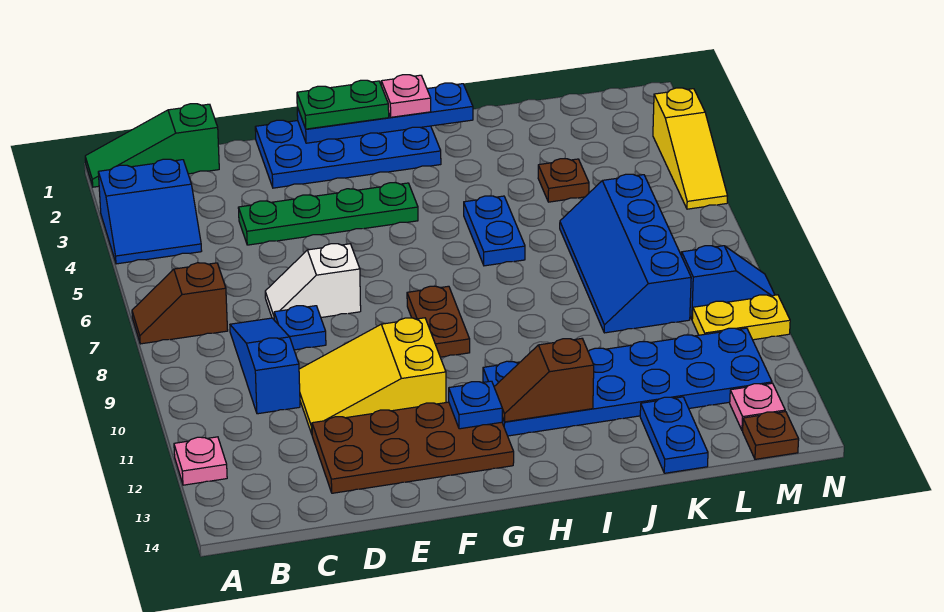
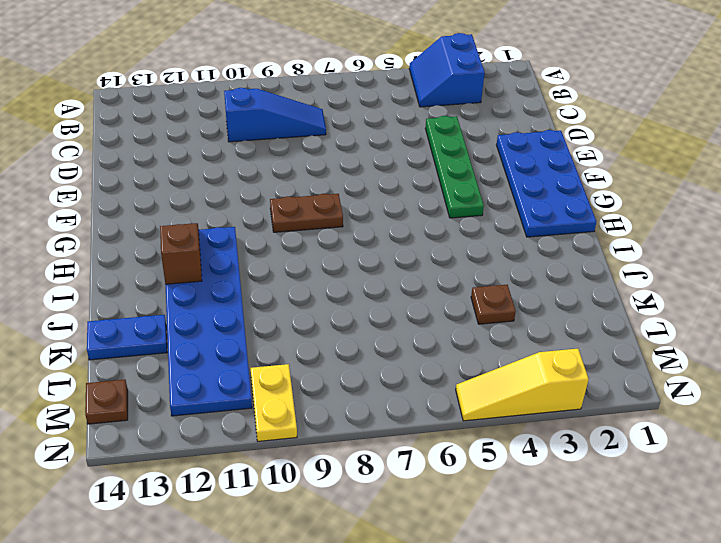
none -> green slope A1:C1 level 1 top C
none -> brown slope A7:B7 level 1 top B
none -> pink plate A12 level 1

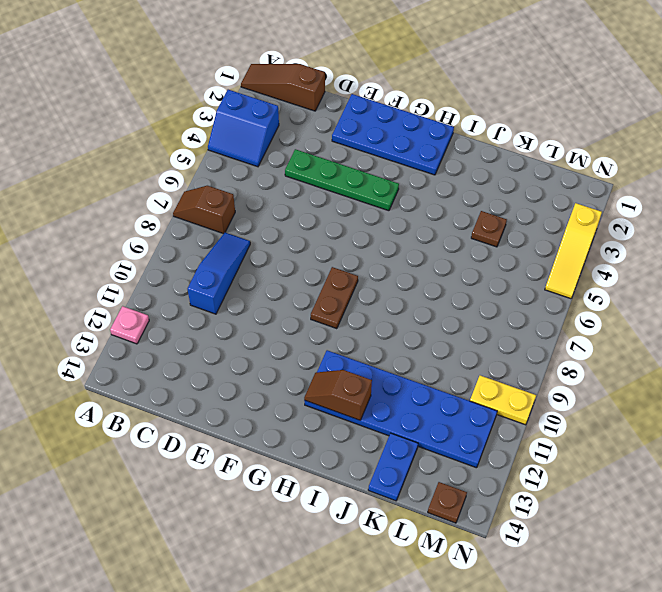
brown slope A1:C1 level 1 top C -> green slope A1:C1 level 1 top C
none -> white slope D7:E7 level 1 top E
none -> blue plate D8 level 1
none -> yellow slope D10:F11 level 1 top F

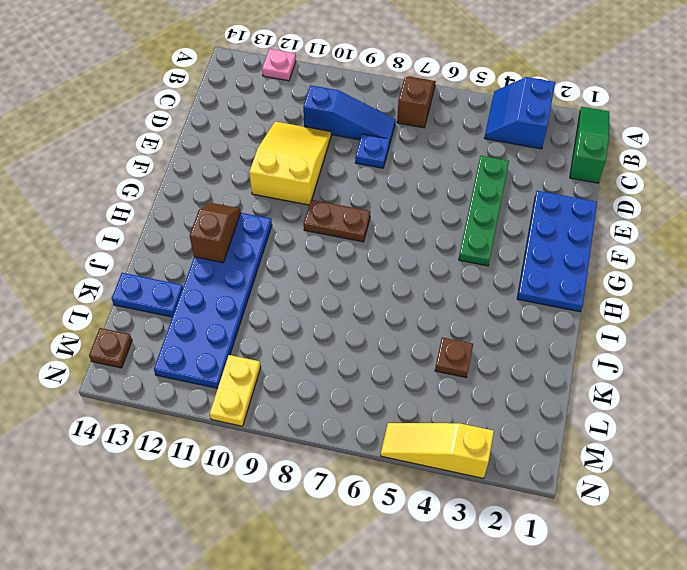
none -> white slope D7:E7 level 1 top E
none -> brown plate D12:G13 level 1
none -> blue plate I5:I6 level 1

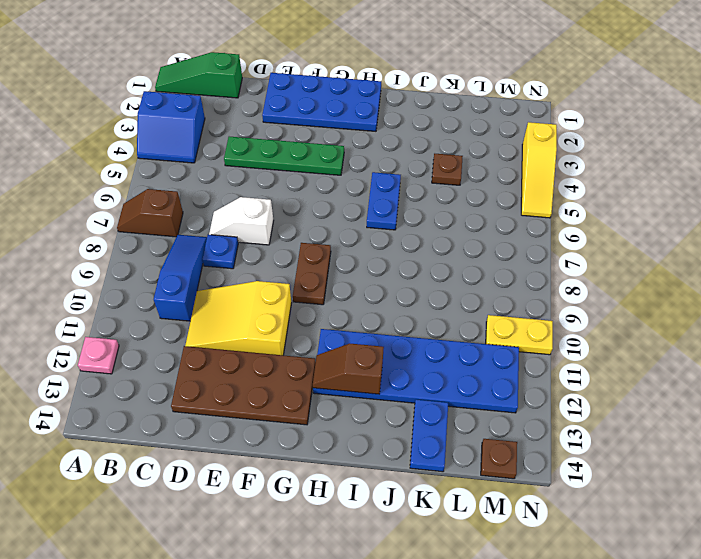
none -> blue slope K6:L9 level 1 top L
none -> blue slope M9:N9 level 1 top M
none -> pink plate M13 level 1

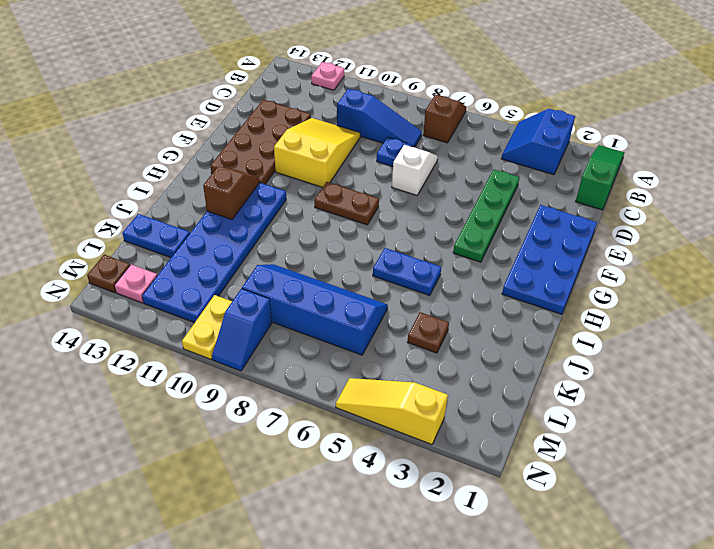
none -> blue plate F1:I1 level 2
none -> blue plate G12 level 2
none -> green plate F1:G1 level 3

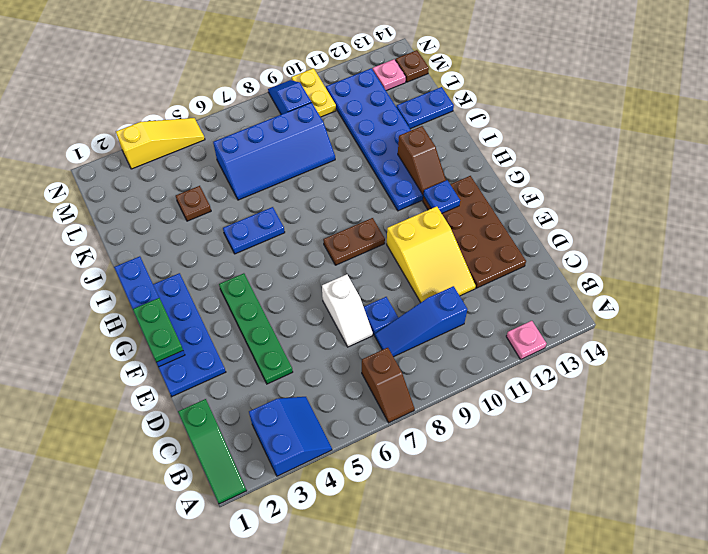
none -> pink plate H1 level 3

